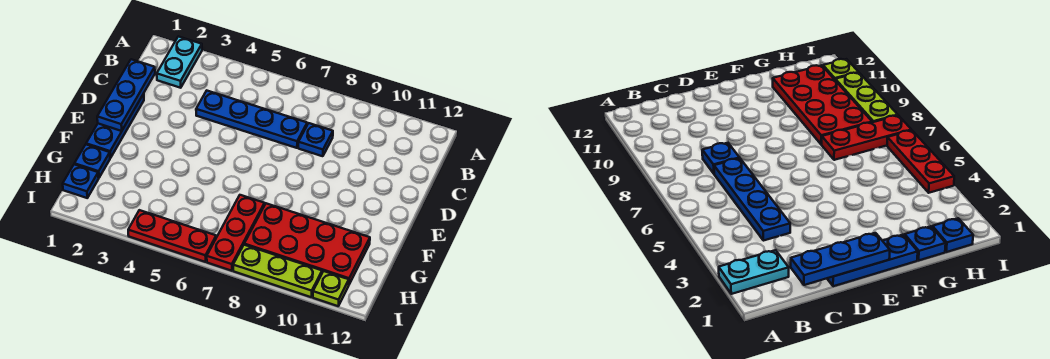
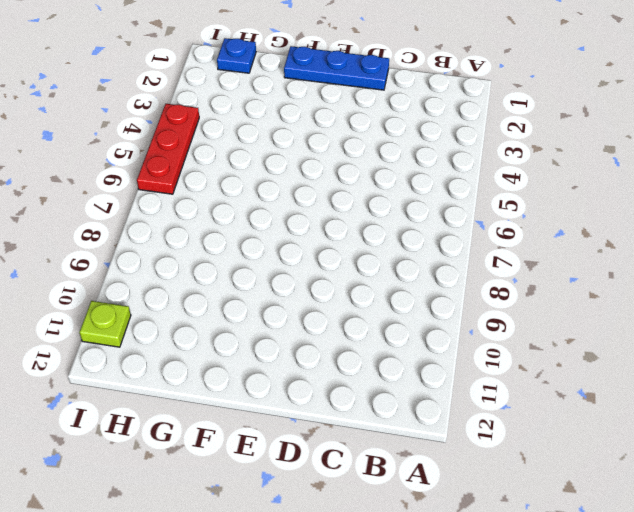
none -> cyan plate A2:B2 level 1
none -> blue plate C4:C7 level 1
none -> blue plate C8 level 1

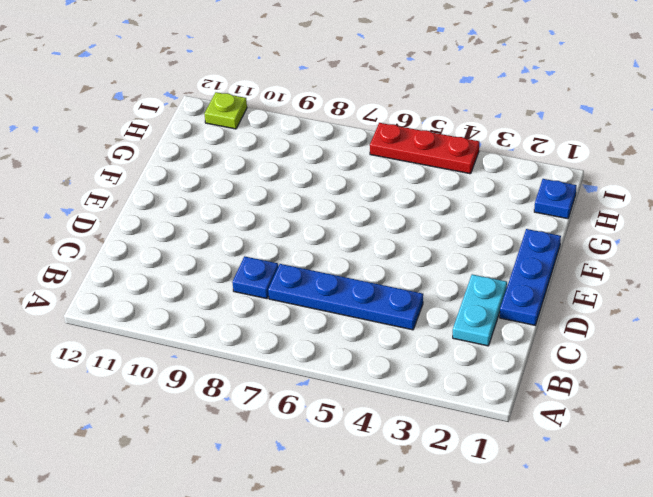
cyan plate C2:D2 level 1 -> cyan plate A2:B2 level 1
none -> blue plate G1 level 1
none -> red plate G7:I7 level 1
none -> red plate G8:H11 level 1

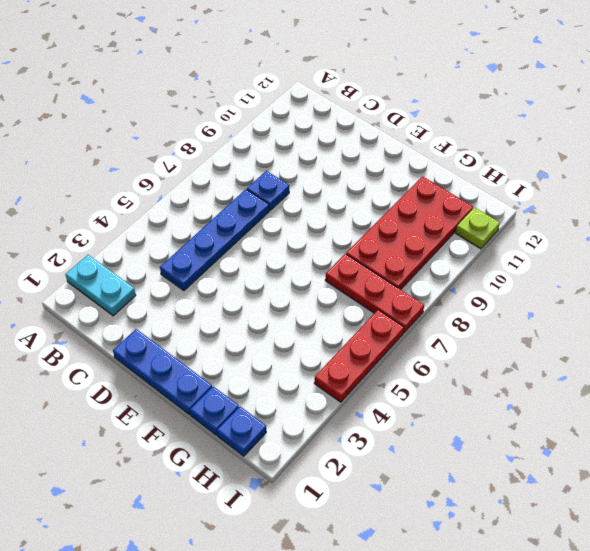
none -> lime plate I8:I10 level 1
none -> blue plate C1:E1 level 2

